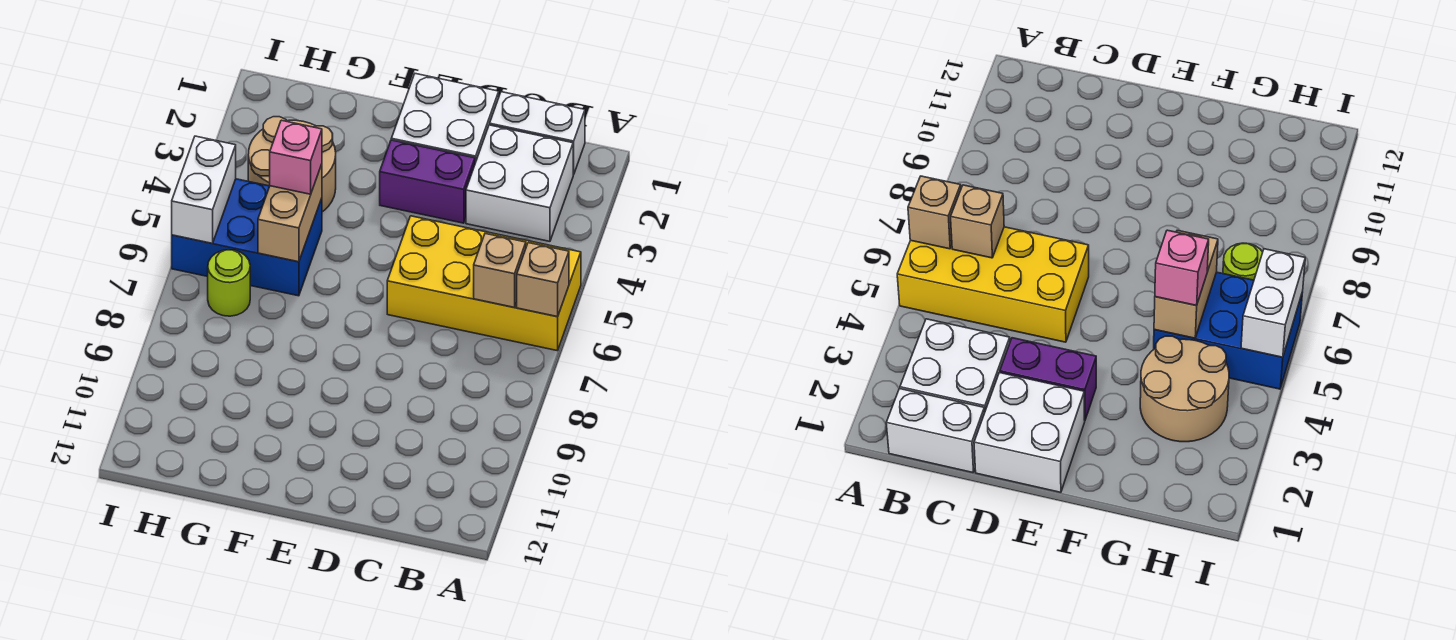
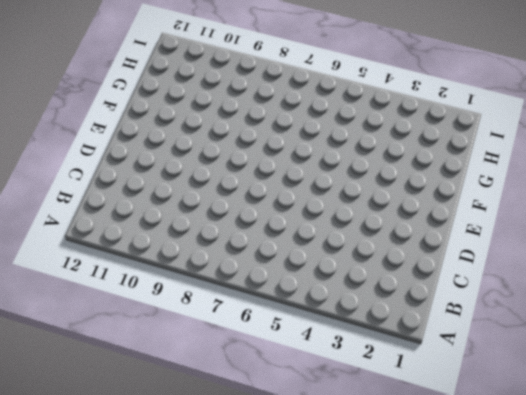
none -> yellow brick A5:D6 level 1
none -> white brick B1:C1 level 1
none -> white brick B2:C3 level 1

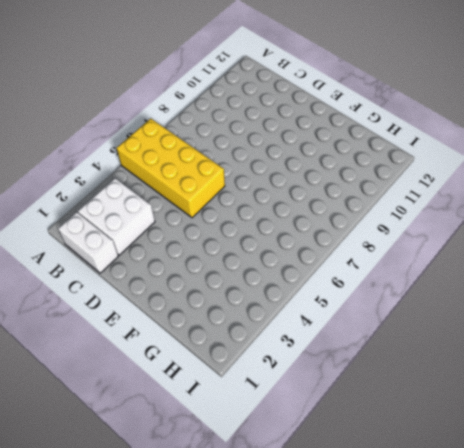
none -> white brick D1:E2 level 1
none -> purple brick D3:E3 level 1
none -> tan round brick G3:H4 level 1

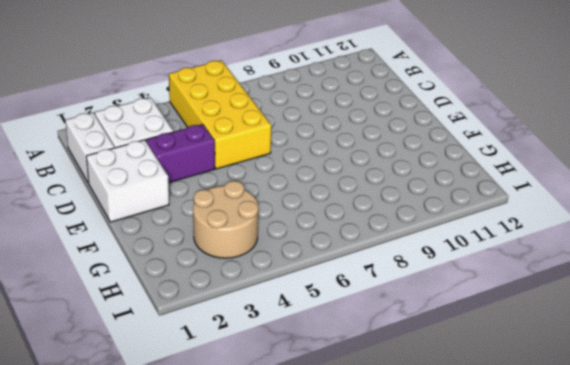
purple brick D3:D4 level 1 -> purple brick D3:E3 level 1
none -> blue brick G5:I6 level 1
none -> lime round brick H7 level 1
none -> tan brick A6 level 2

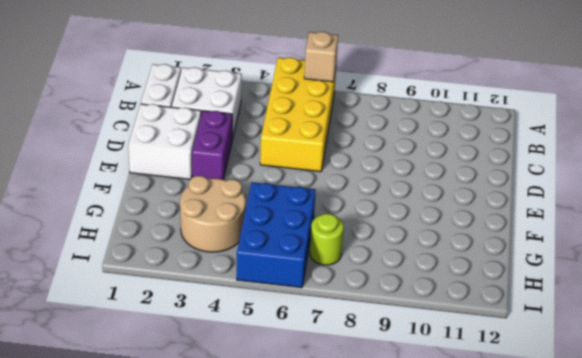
none -> tan brick B6 level 2
none -> tan brick G5:G6 level 2
none -> white brick I5:I6 level 2

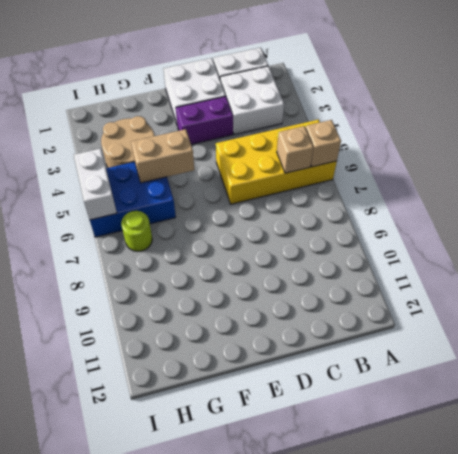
tan brick F5:G5 level 2 -> tan brick G5:G6 level 2
none -> pink brick G5 level 3

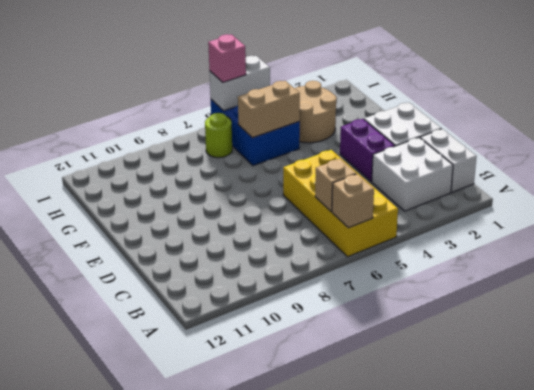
pink brick I6 level 3 -> pink brick G5 level 3

